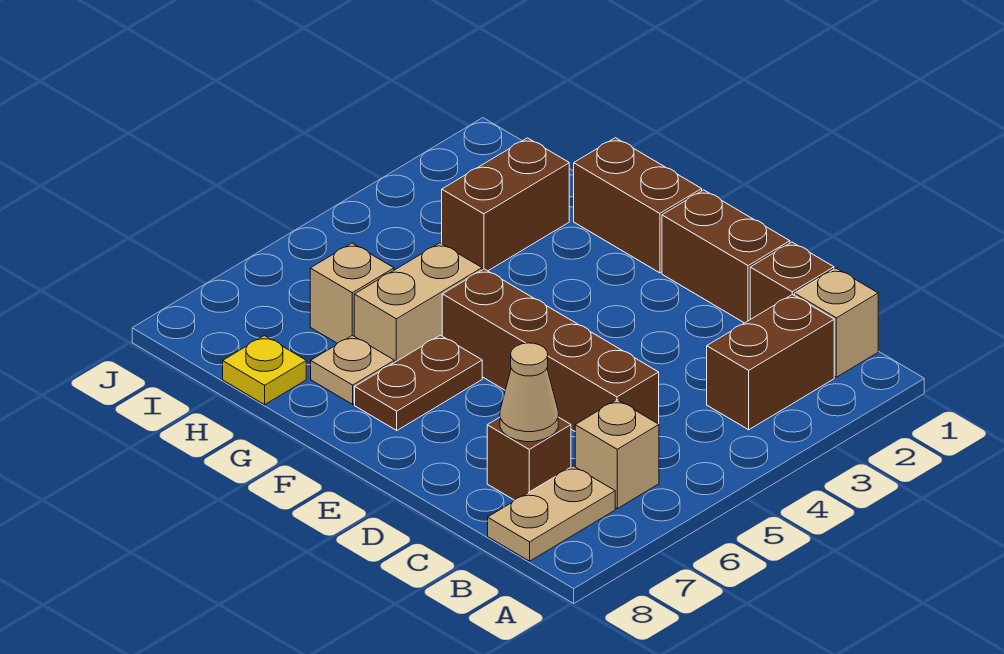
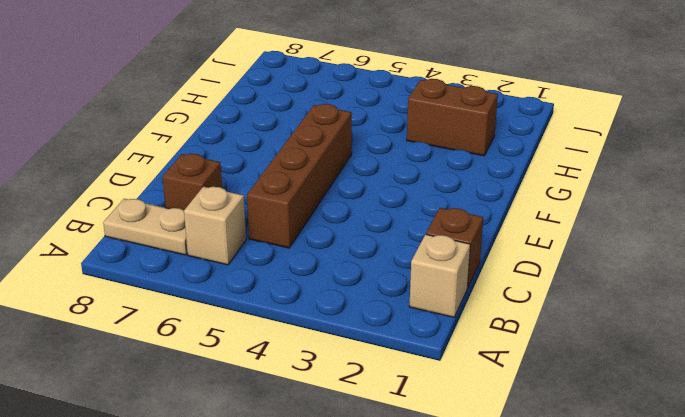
none -> brown brick B2:B3 level 1
none -> brown brick D1:E1 level 1
none -> brown brick F1:G1 level 1

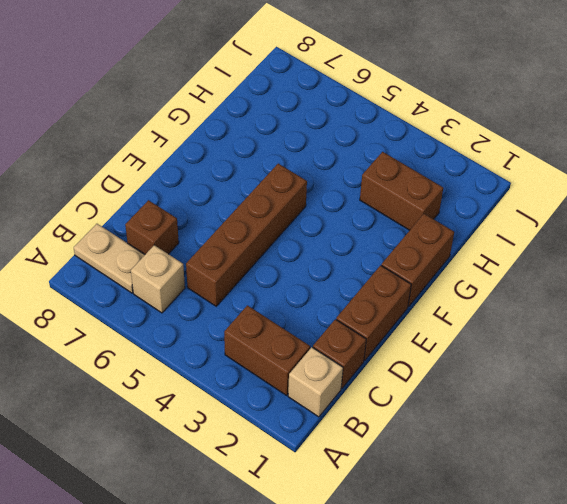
none -> brown plate F6:F7 level 1
none -> tan brick G5:G6 level 1
none -> tan plate G7 level 1

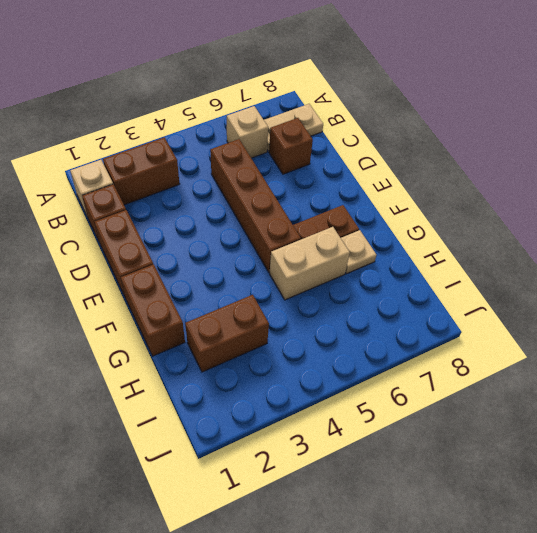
none -> tan brick H6 level 1
none -> yellow plate H8 level 1
none -> tan cone C7 level 2

